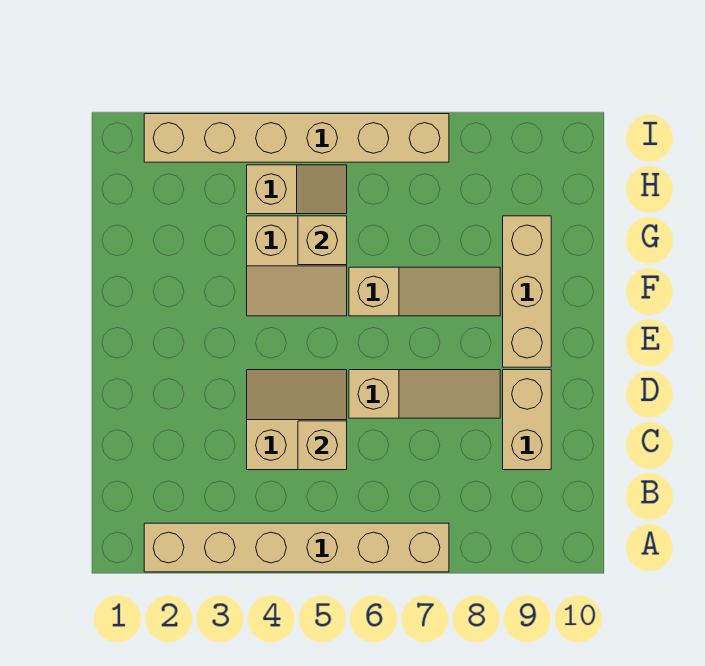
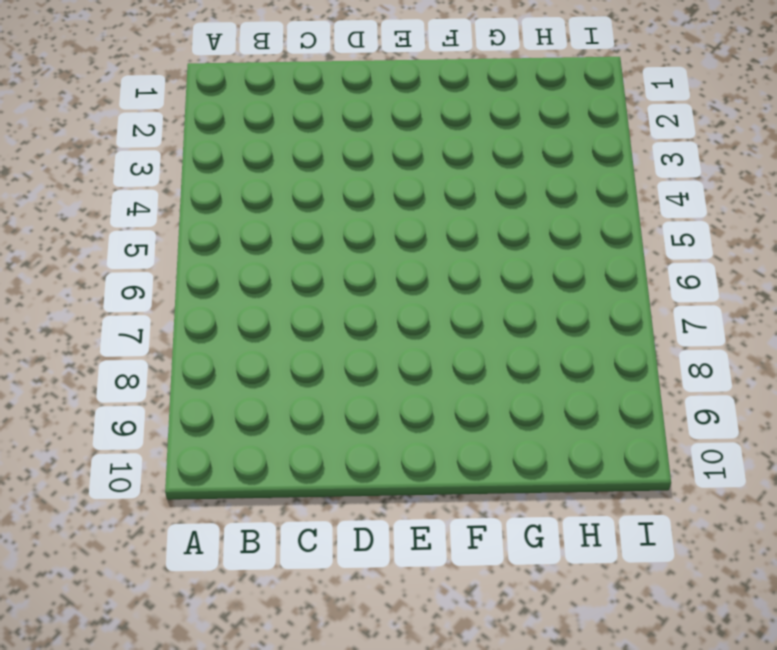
none -> tan brick A2:A7 level 1
none -> tan slope C4:D5 level 1 top C

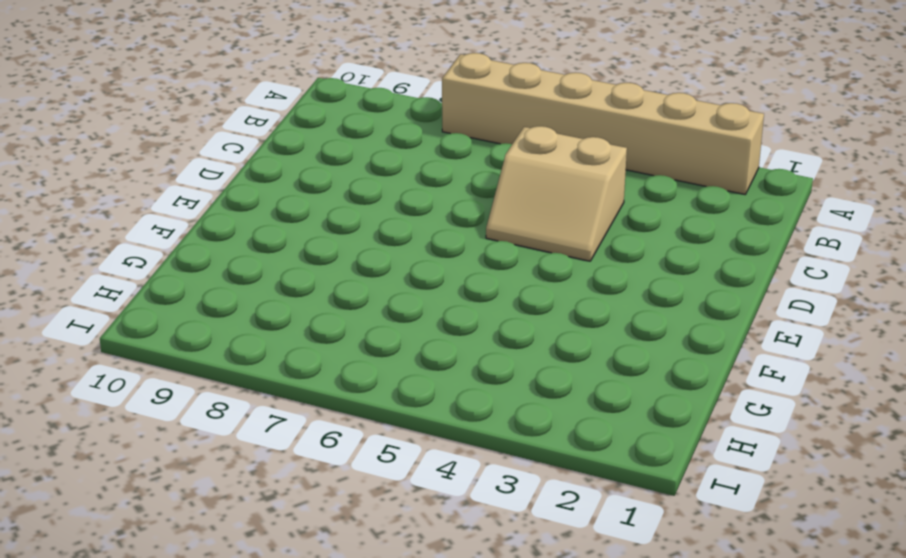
none -> tan brick C9:D9 level 1
none -> tan slope D6:D8 level 1 top 6

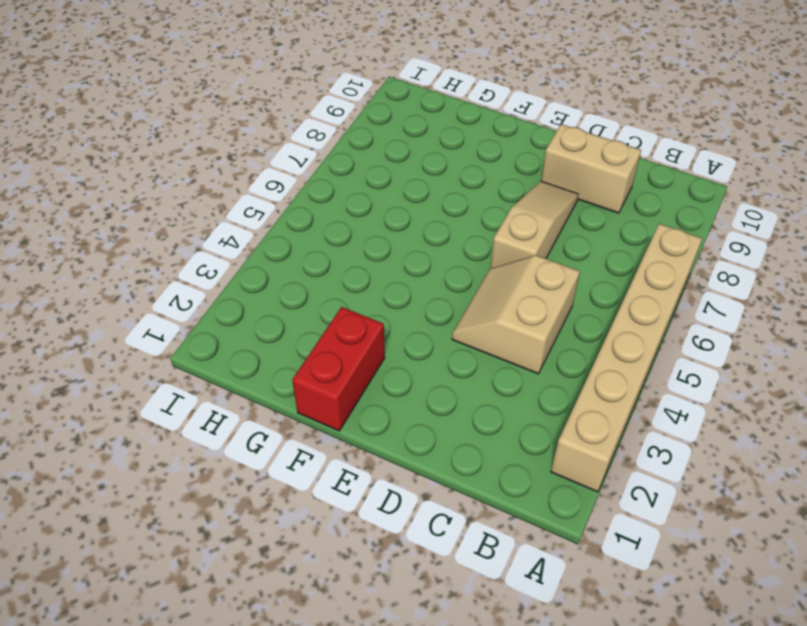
red brick F1:F2 level 1 -> none
none -> tan brick E9:G9 level 1
none -> tan slope F4:G5 level 1 top G

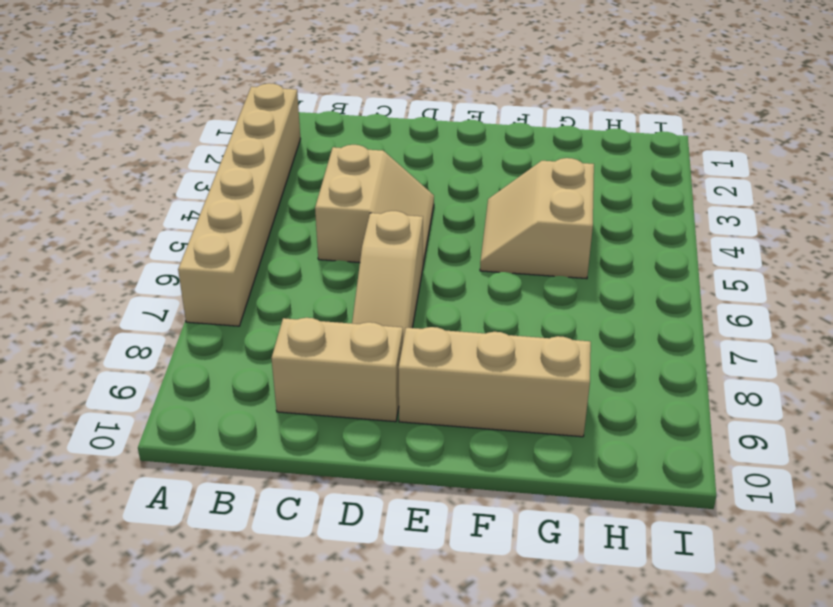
none -> tan slope F6:F8 level 1 top 6
none -> tan slope H4:H5 level 1 top 4

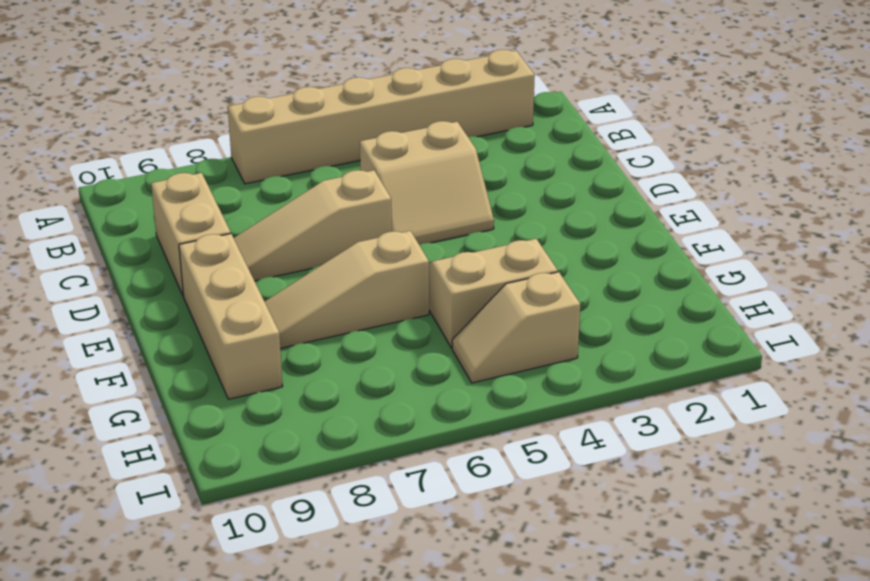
none -> tan brick I2:I7 level 1
none -> tan brick C5 level 2

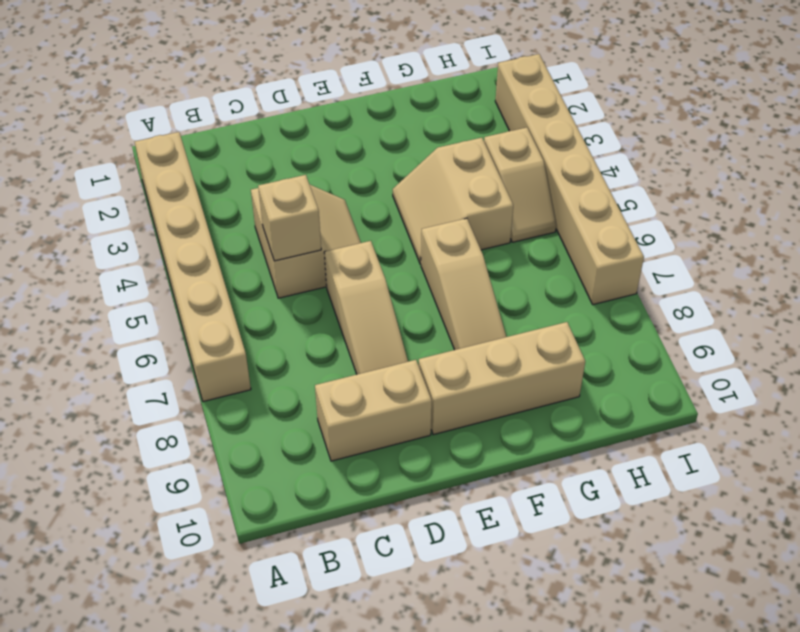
none -> tan brick G5 level 2

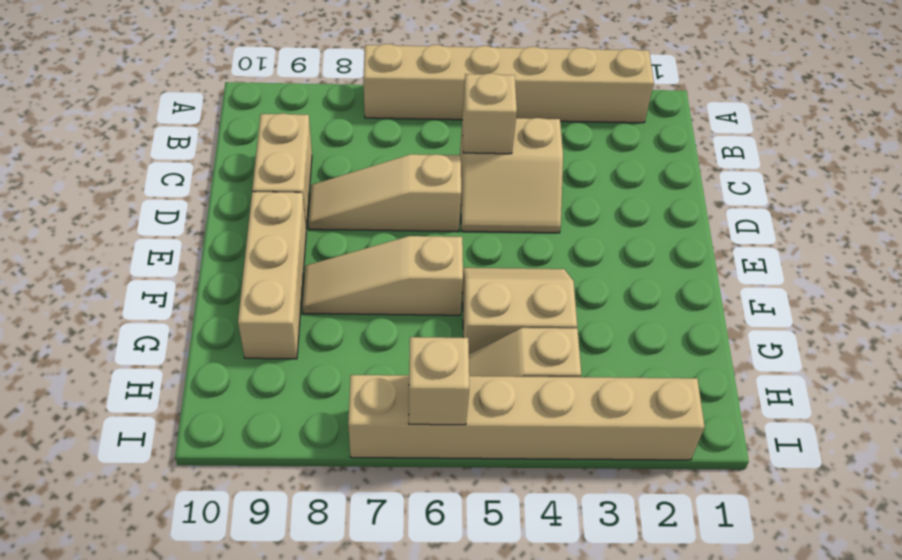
tan brick I6 level 2 -> tan brick G5 level 2

